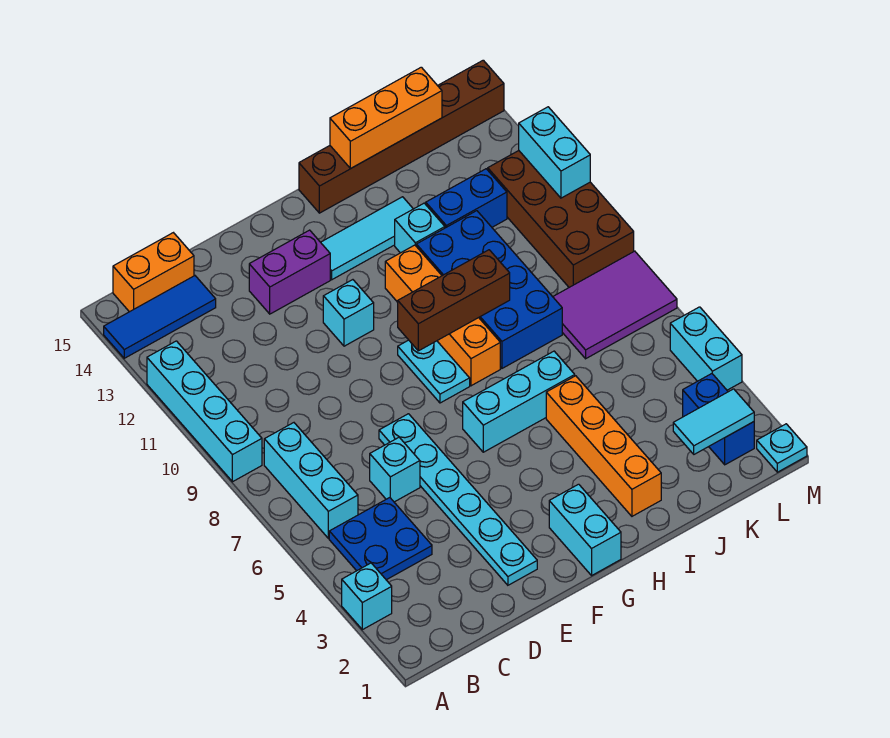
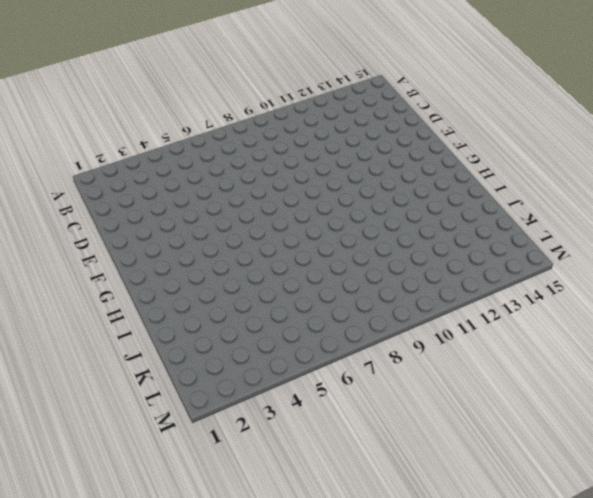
none -> cyan brick A3 level 1
none -> cyan brick A9:A12 level 1
none -> blue tile A14:C14 level 1

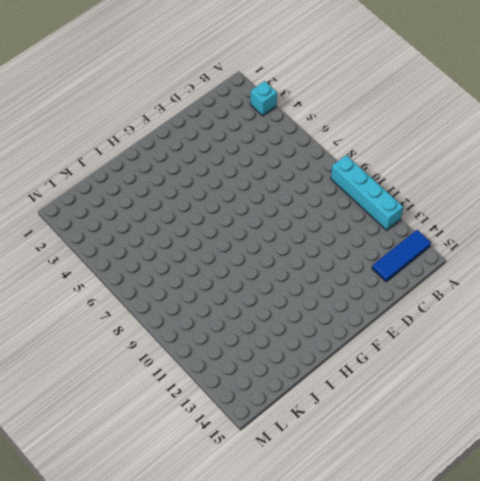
none -> blue plate B4:C5 level 1
none -> cyan brick B6:B8 level 1
none -> orange brick B15:C15 level 1

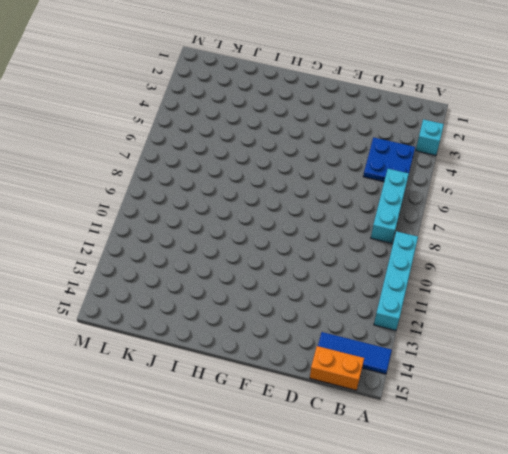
none -> cyan brick D6 level 1
none -> cyan plate E2:E7 level 1
none -> purple brick E13:F13 level 1

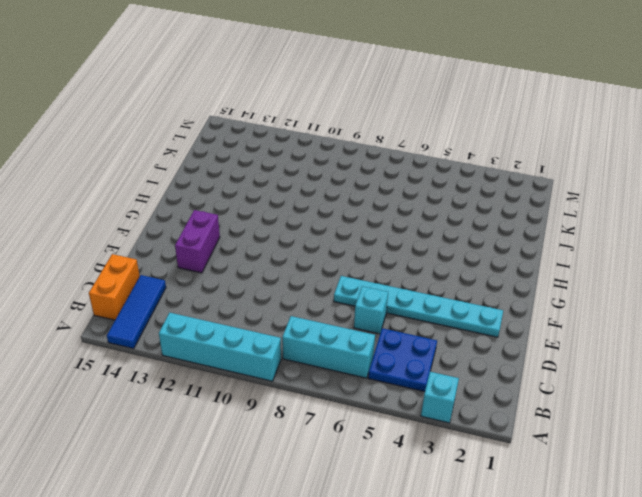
none -> cyan brick F11 level 1
none -> cyan brick G1:G2 level 1
none -> cyan brick G6:I6 level 1

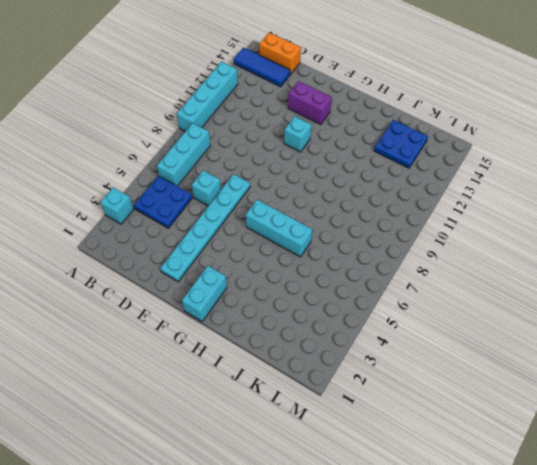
blue plate J13:K14 level 1 -> none
none -> cyan plate G8:G9 level 1
none -> cyan tile G13:I13 level 1
none -> orange brick H8:H11 level 1

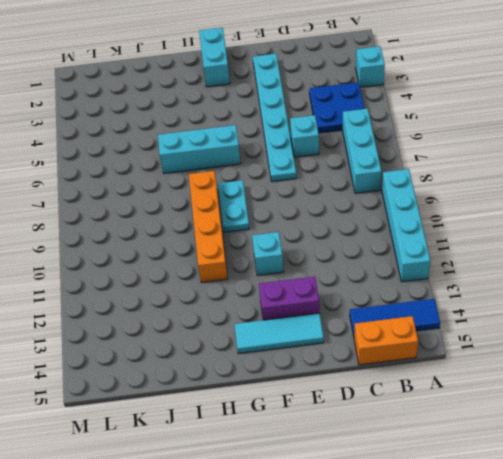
cyan tile E14:G14 level 1 -> cyan tile G13:I13 level 1
none -> brown brick H15:M15 level 1
none -> orange brick I2:I5 level 1
none -> blue brick I8:J11 level 1

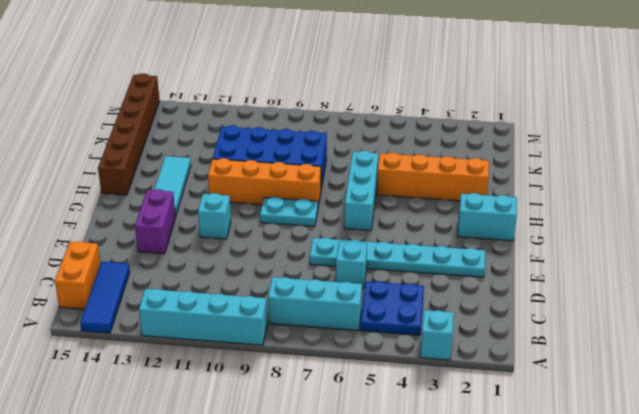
none -> cyan brick I12 level 1
none -> blue brick J12:K12 level 1
none -> purple tile K7:M8 level 1

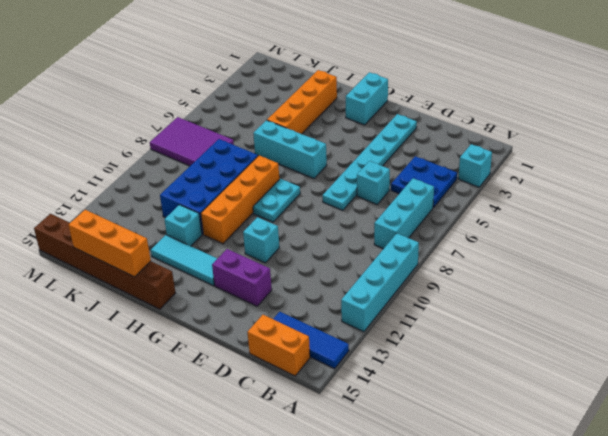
none -> blue brick J12:K12 level 1
none -> blue brick L2:L3 level 1
none -> brown brick L9:M12 level 1

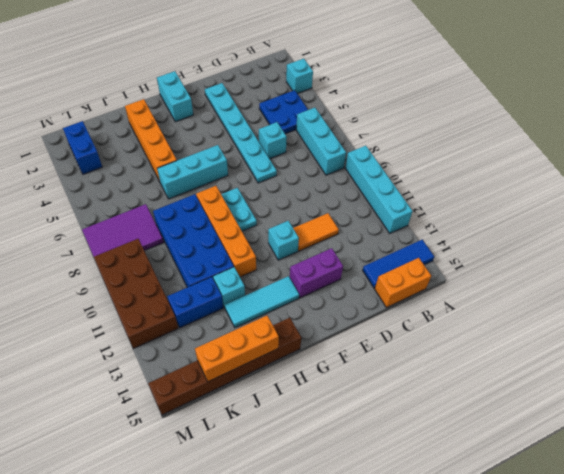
orange tile D11:E11 level 1 -> none
none -> cyan plate M1 level 1
none -> cyan brick M4:M5 level 1
none -> brown brick G9:I9 level 2

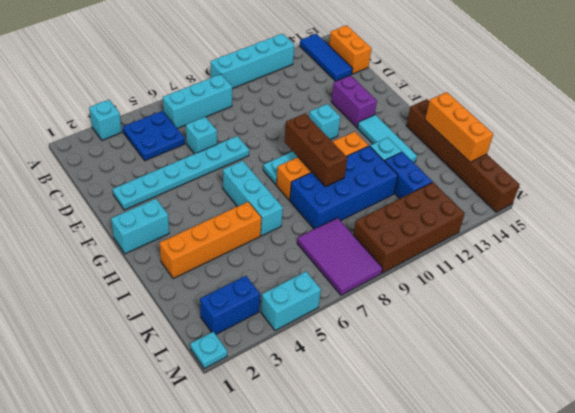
none -> cyan tile K2:L2 level 2
none -> cyan brick M11:M12 level 2

